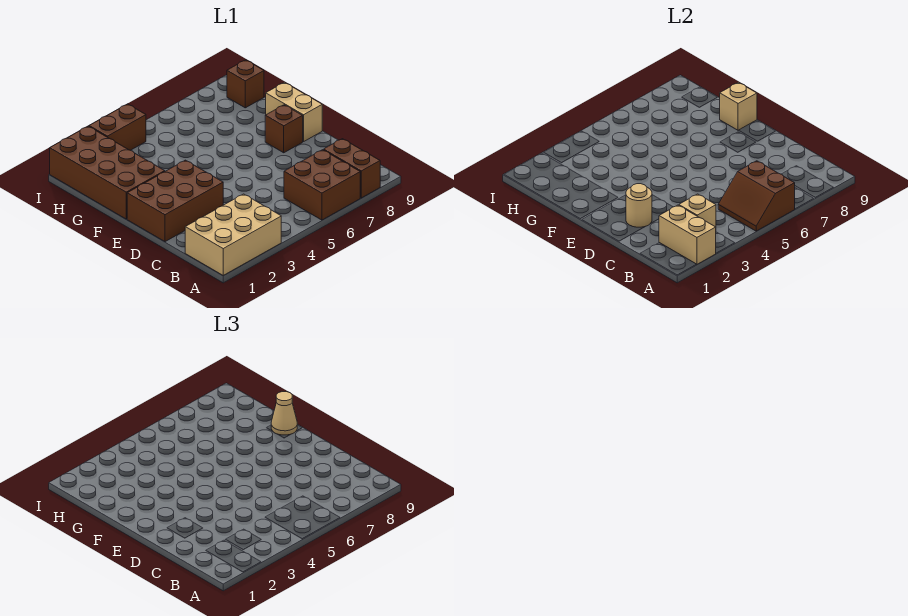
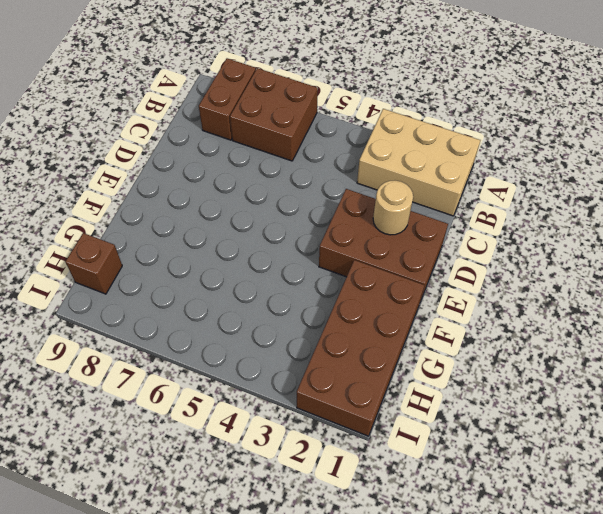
none -> brown brick E8 level 1
none -> tan brick E9:F9 level 1
none -> brown brick I3:I4 level 1

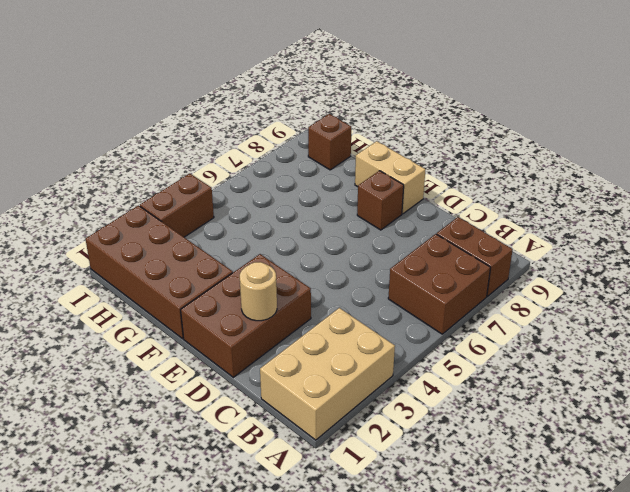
none -> tan brick A2:B2 level 2
none -> brown slope A5:B6 level 2 top 6
none -> tan brick B3 level 2

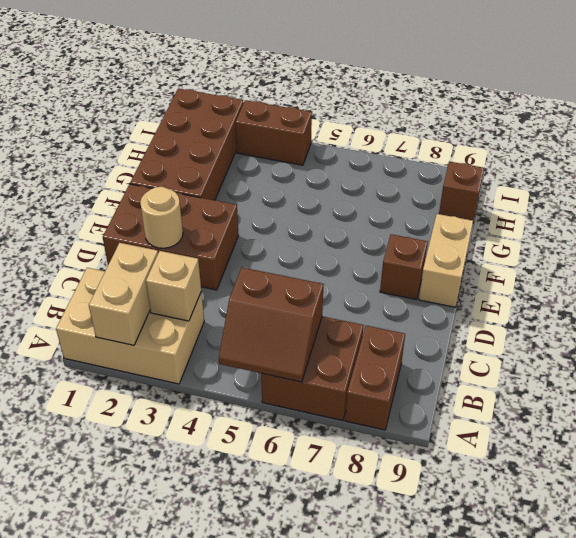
brown slope A5:B6 level 2 top B -> brown slope A5:B6 level 2 top 6
none -> tan brick F9 level 2
none -> tan cone F9 level 3

